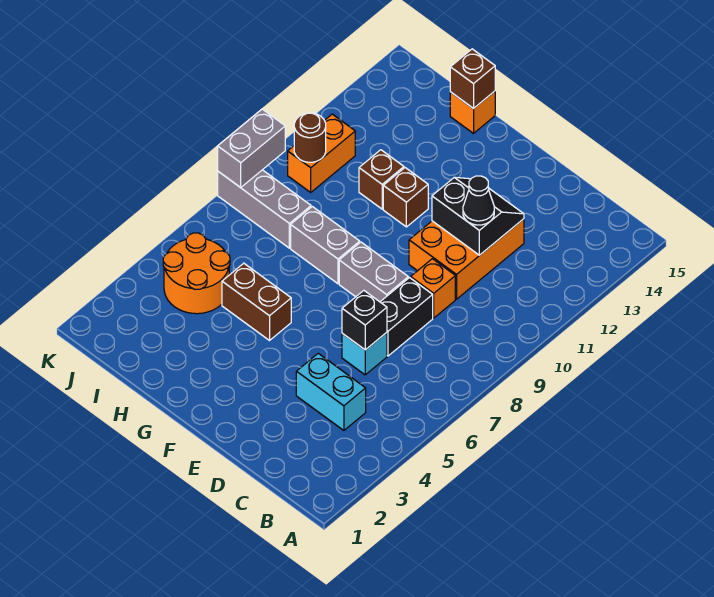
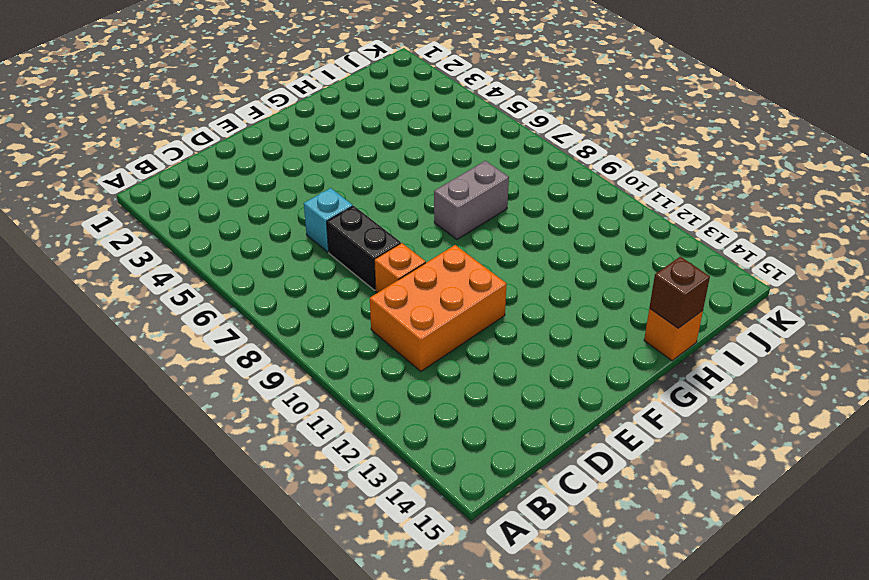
orange brick C10:E11 level 1 -> orange brick D10:E12 level 1
none -> cyan brick C4:D4 level 1
none -> grey brick E8:F8 level 1
none -> brown brick G5:H5 level 1

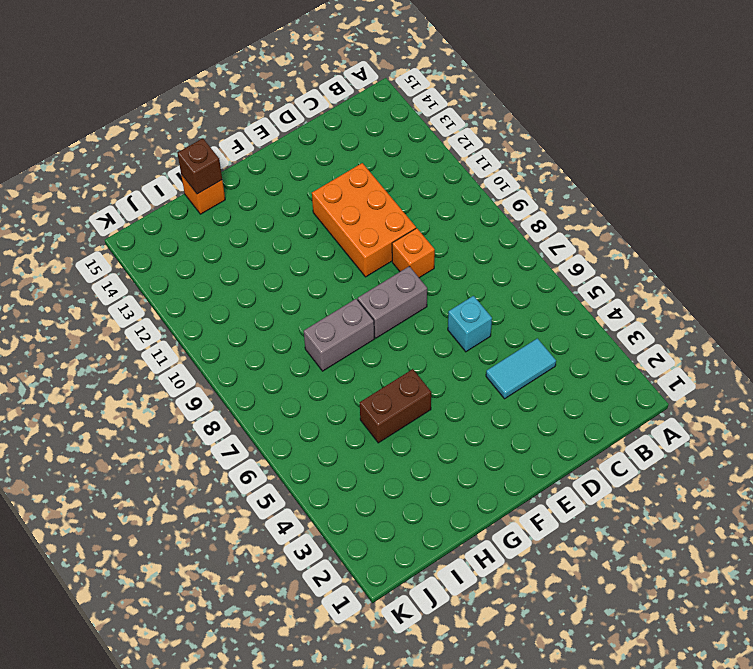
cyan tile C4:D4 level 1 -> cyan brick C4:D4 level 1
none -> black brick D7:D8 level 1
none -> brown brick G11 level 1
none -> brown brick H11 level 1

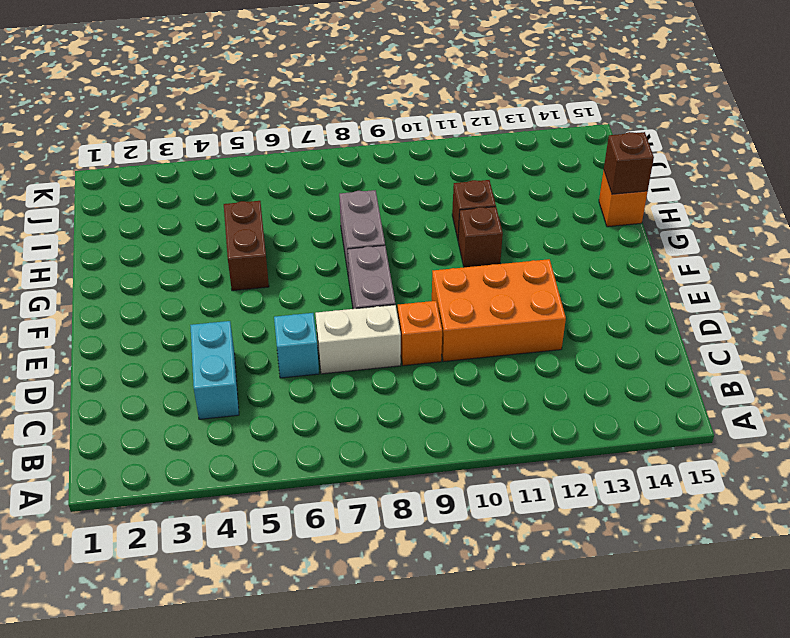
white brick D7:D8 level 1 -> black brick D7:D8 level 1
none -> orange round brick I4:J5 level 1
none -> grey brick I8:K8 level 1
none -> orange brick J10:J11 level 1

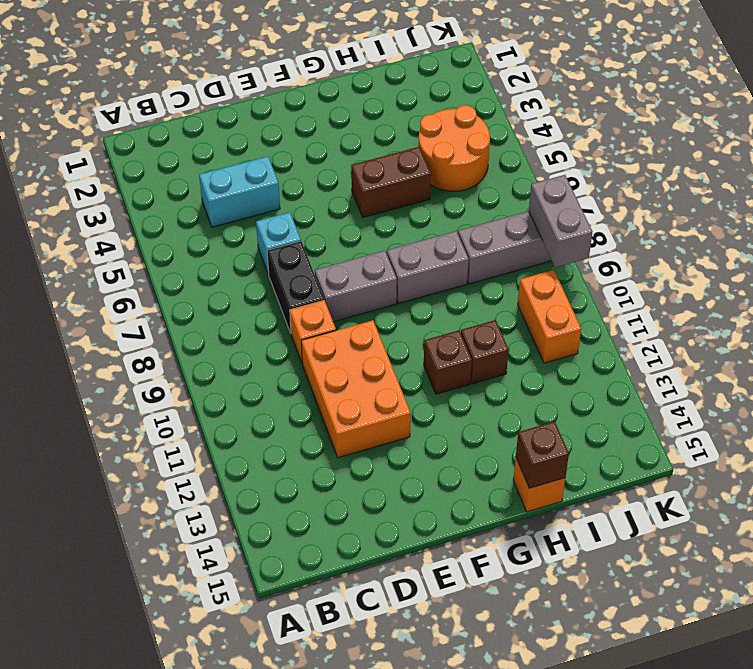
none -> black brick D6 level 2
none -> black slope D11:E12 level 2 top 11
none -> brown round brick J10 level 2

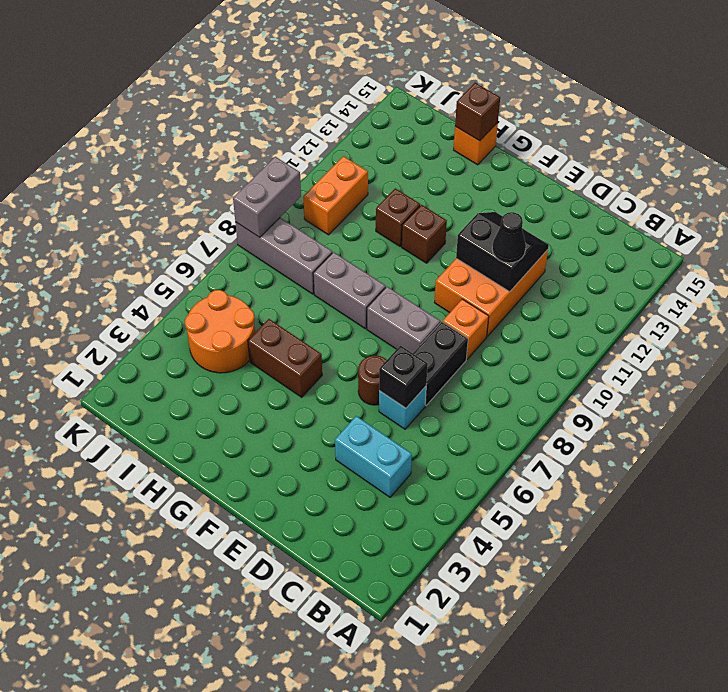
brown round brick E6 level 1 -> brown round brick J10 level 2

